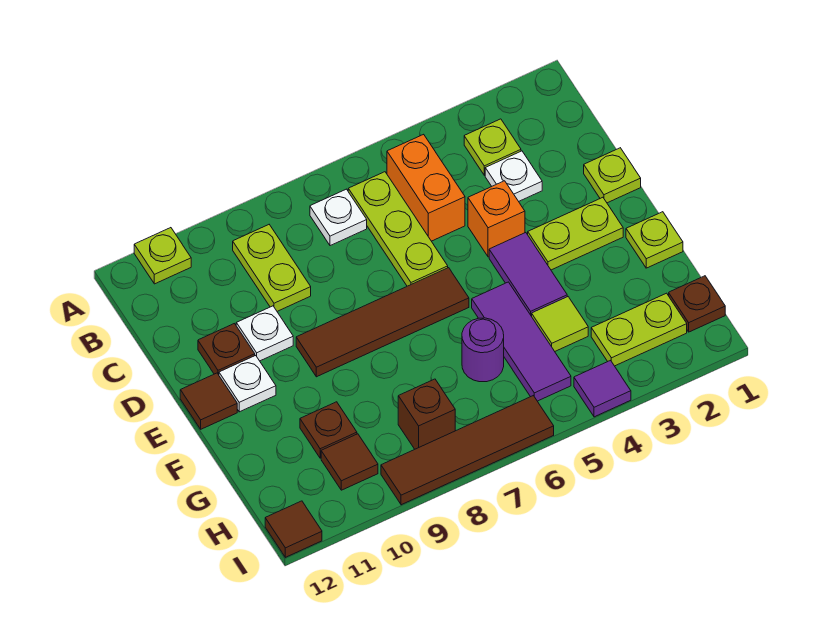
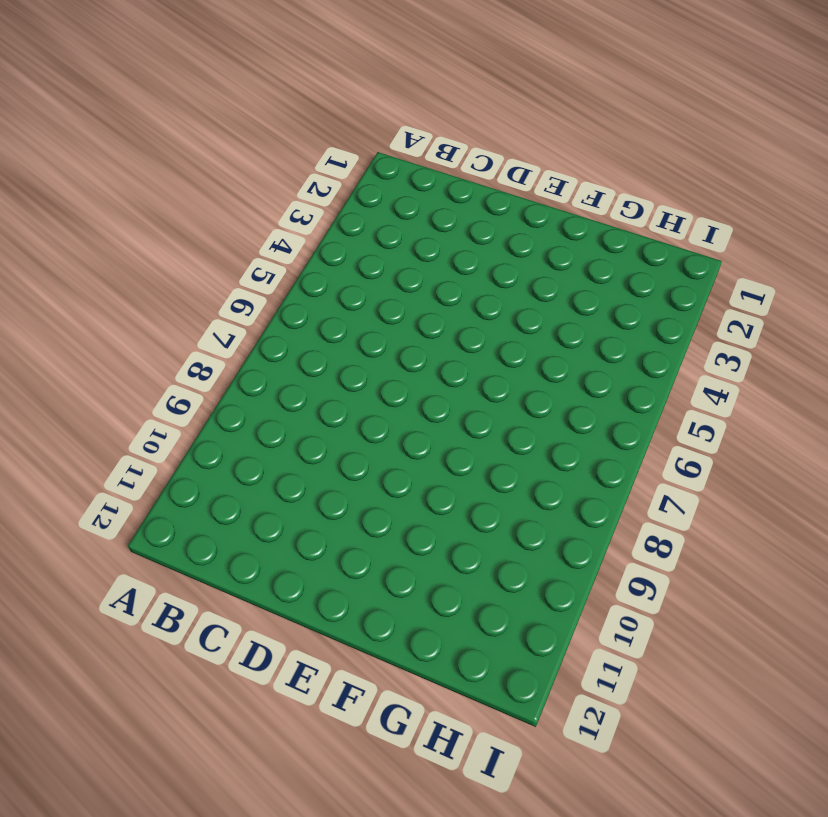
none -> lime plate A11 level 1
none -> lime plate B3 level 1
none -> orange brick B5:C5 level 1

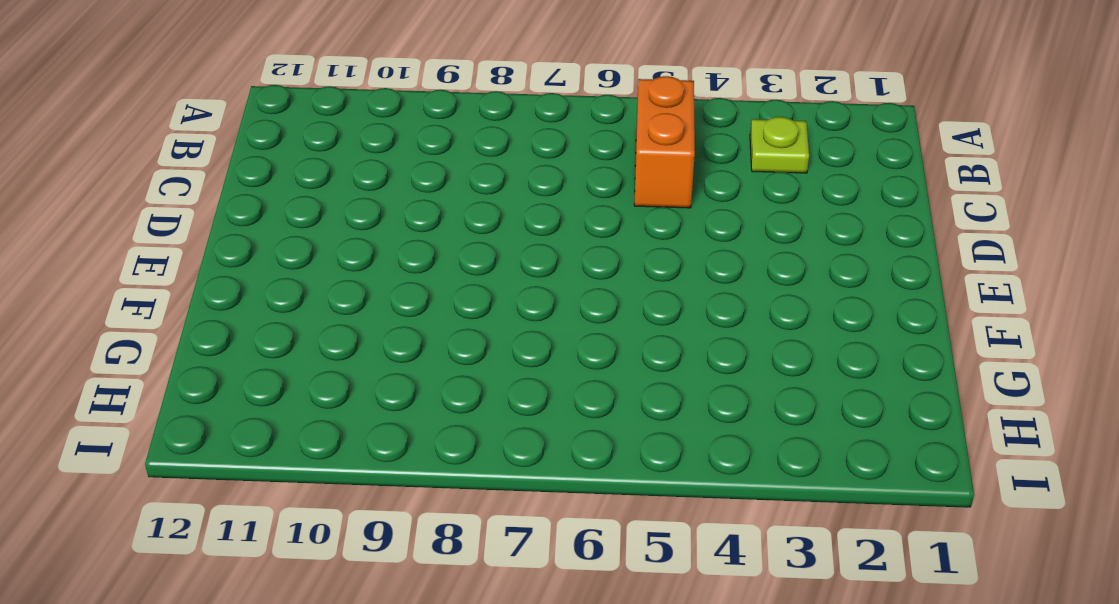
none -> lime plate A11 level 1
none -> lime plate B6:D6 level 1
none -> white plate B7 level 1

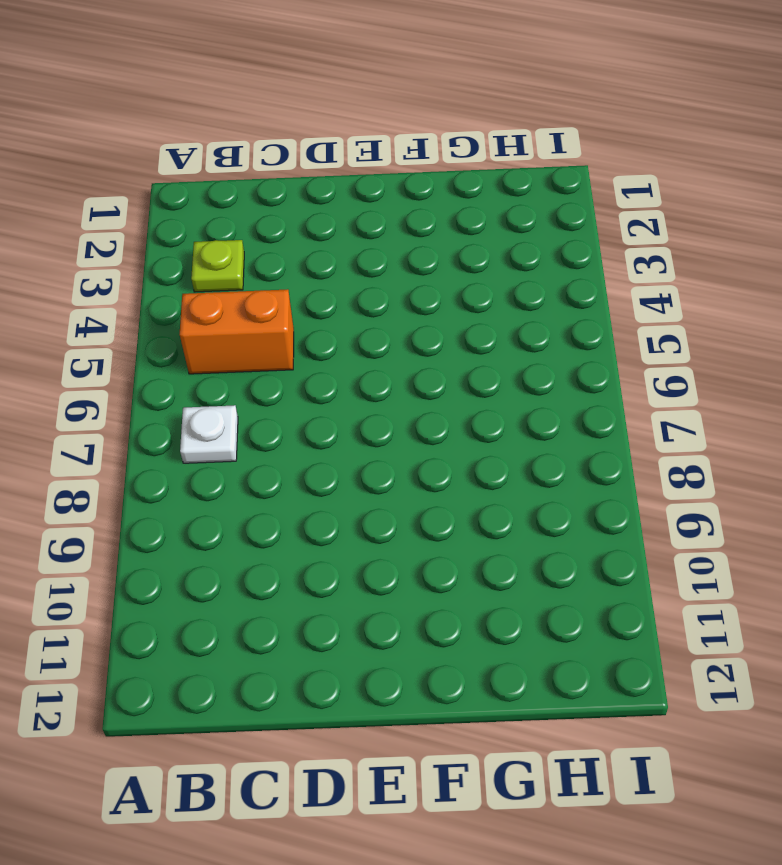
none -> lime plate A11 level 1
none -> lime plate B6:D6 level 1
none -> lime plate B9:C9 level 1

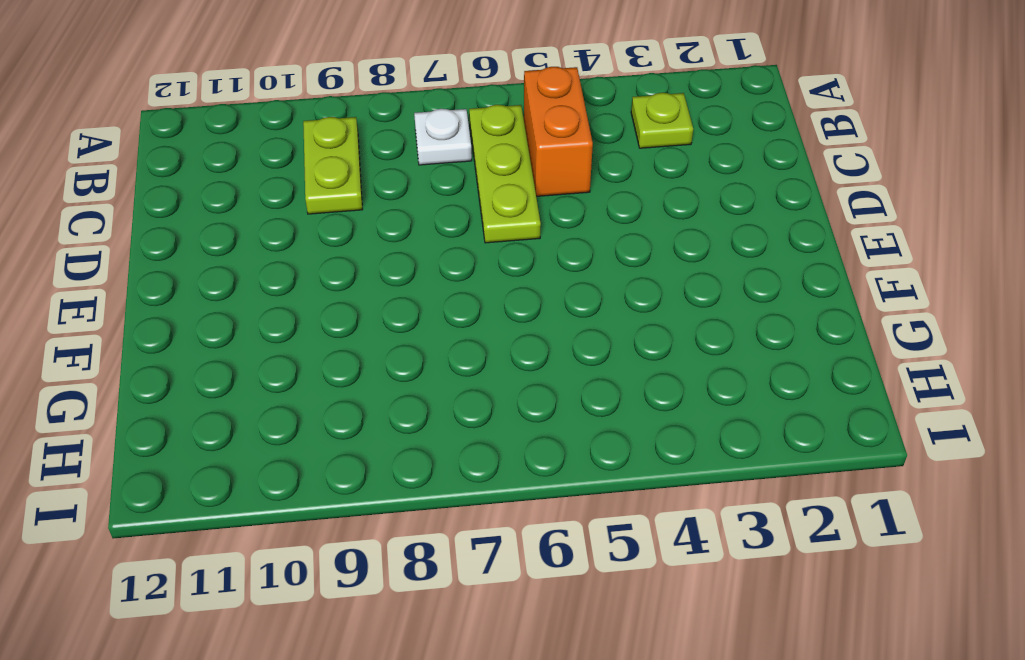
none -> lime plate A11 level 1
none -> white plate C3 level 1
none -> lime plate D1 level 1

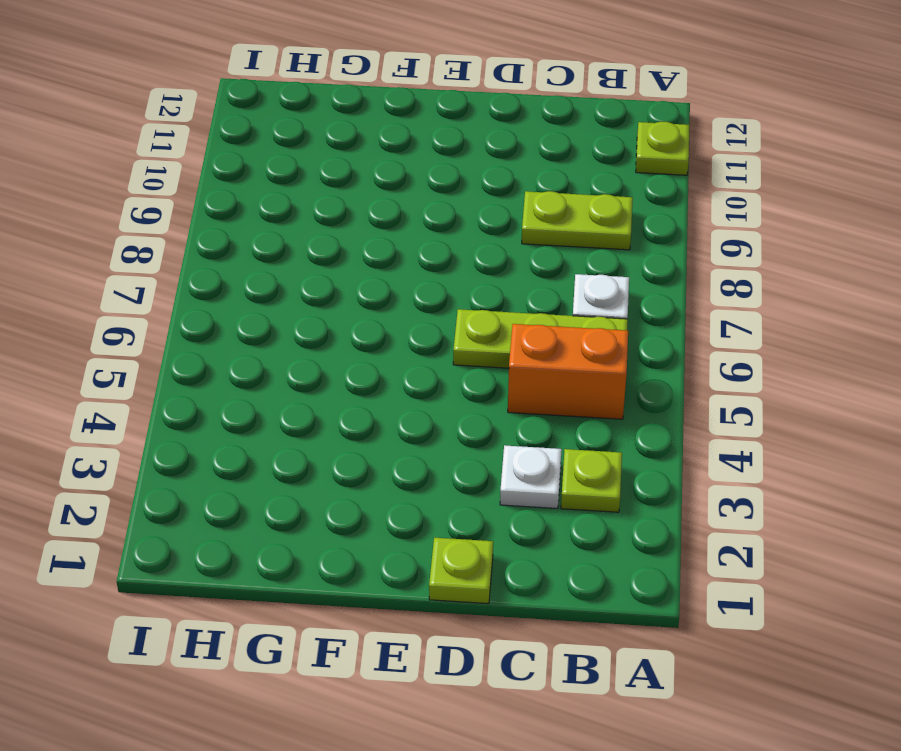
none -> orange brick D4 level 1
none -> white plate D10 level 1
none -> brown plate D11 level 1

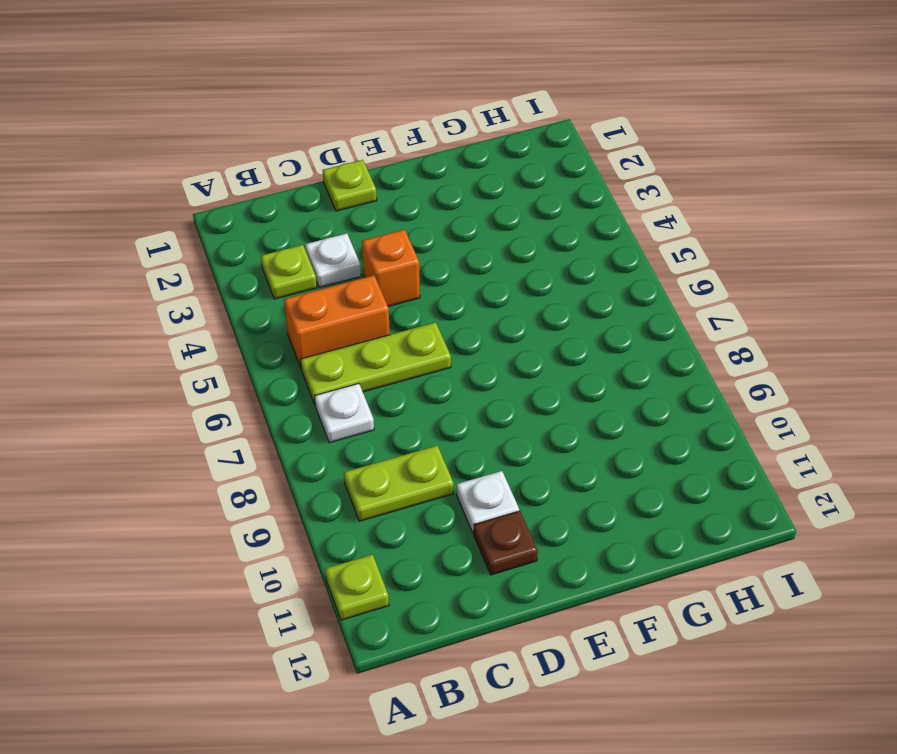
none -> lime plate E2:E3 level 1
none -> purple tile E4:F4 level 1
none -> brown tile E6:E9 level 1

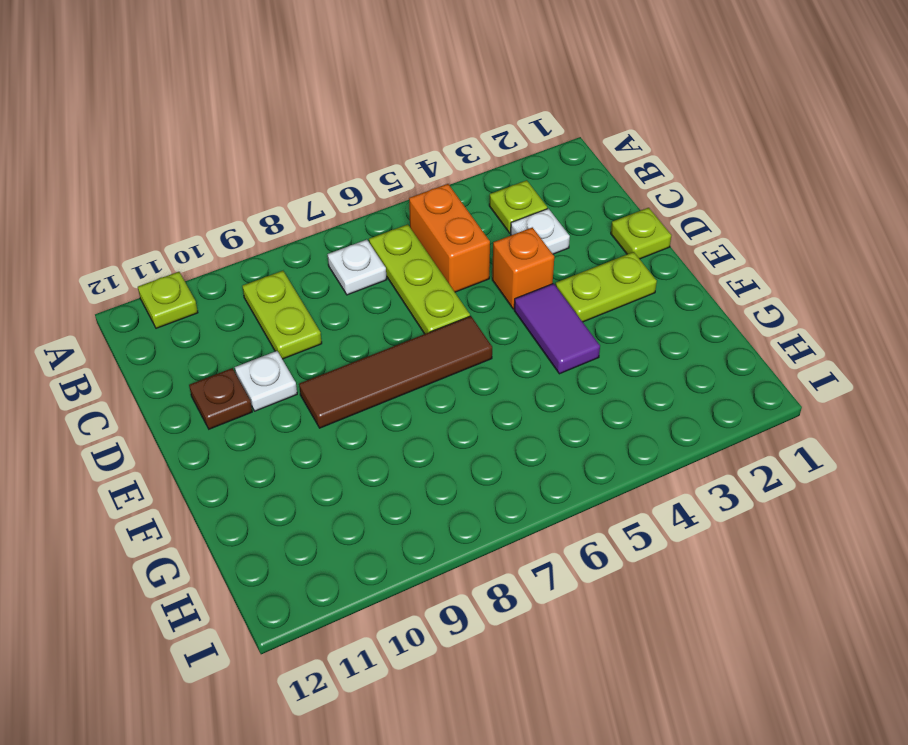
none -> white plate E11 level 1
none -> brown tile E12 level 1
none -> lime plate F1 level 1

